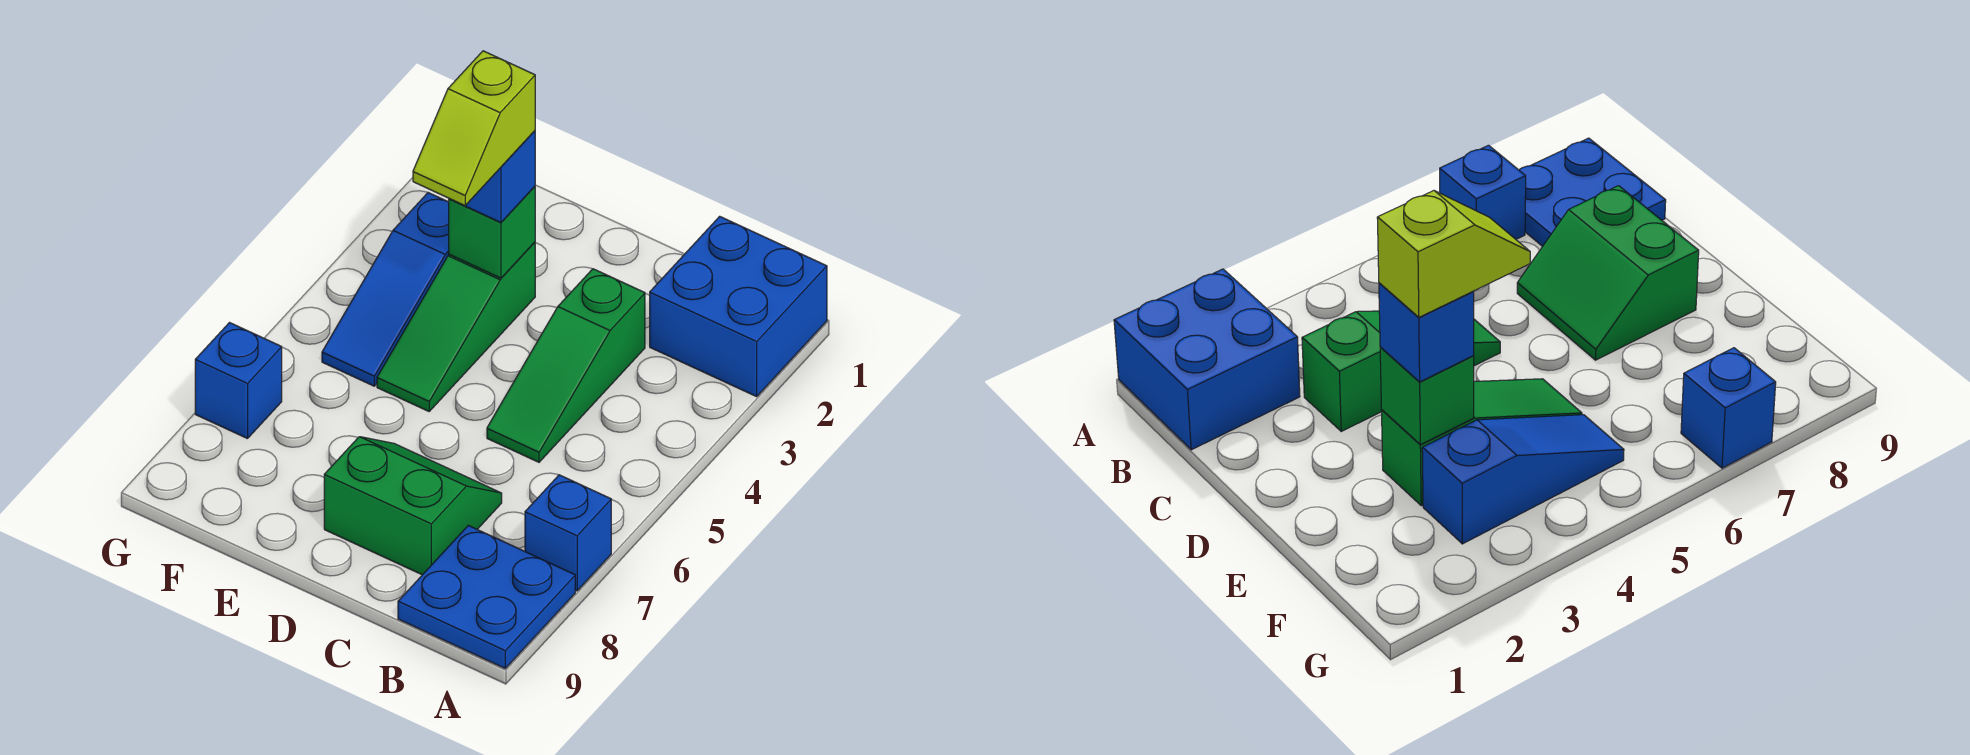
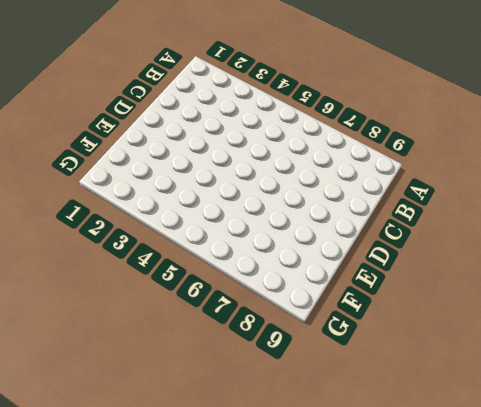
none -> blue brick A1:B2 level 1
none -> blue brick A7 level 1

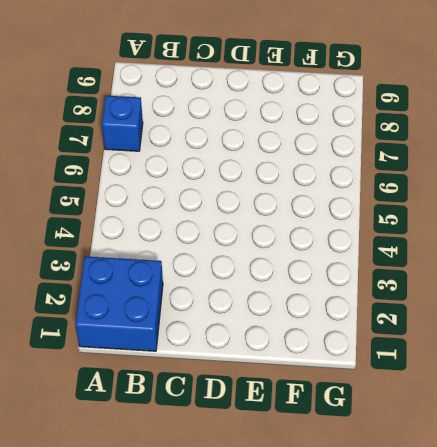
none -> blue plate A8:B9 level 1
none -> green slope C3:C5 level 1 top 3

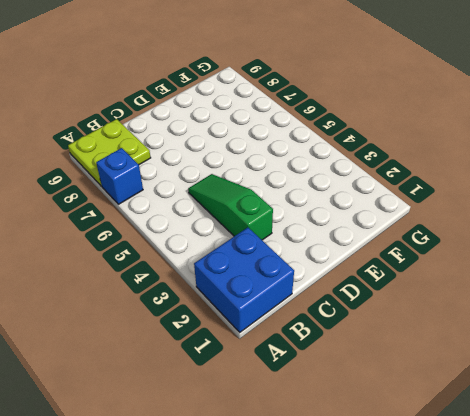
lime plate A8:B9 level 1 -> blue plate A8:B9 level 1
none -> green slope C7:D8 level 1 top 8
none -> green slope E3:E5 level 1 top 3

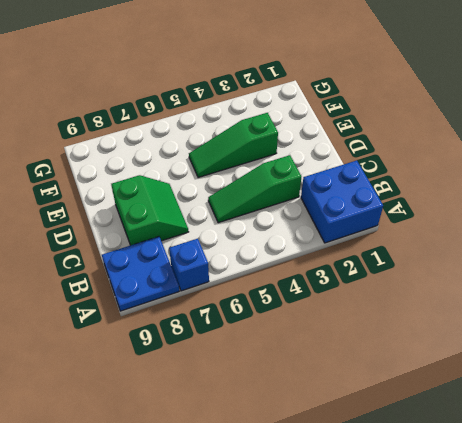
none -> blue slope F3:F5 level 1 top 3
none -> blue brick G7 level 1

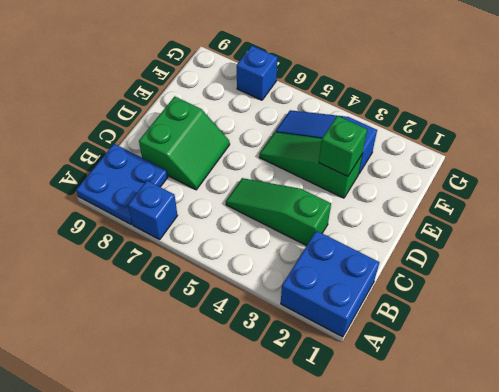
none -> blue brick E3 level 3
none -> lime slope E3:E4 level 4 top 3

